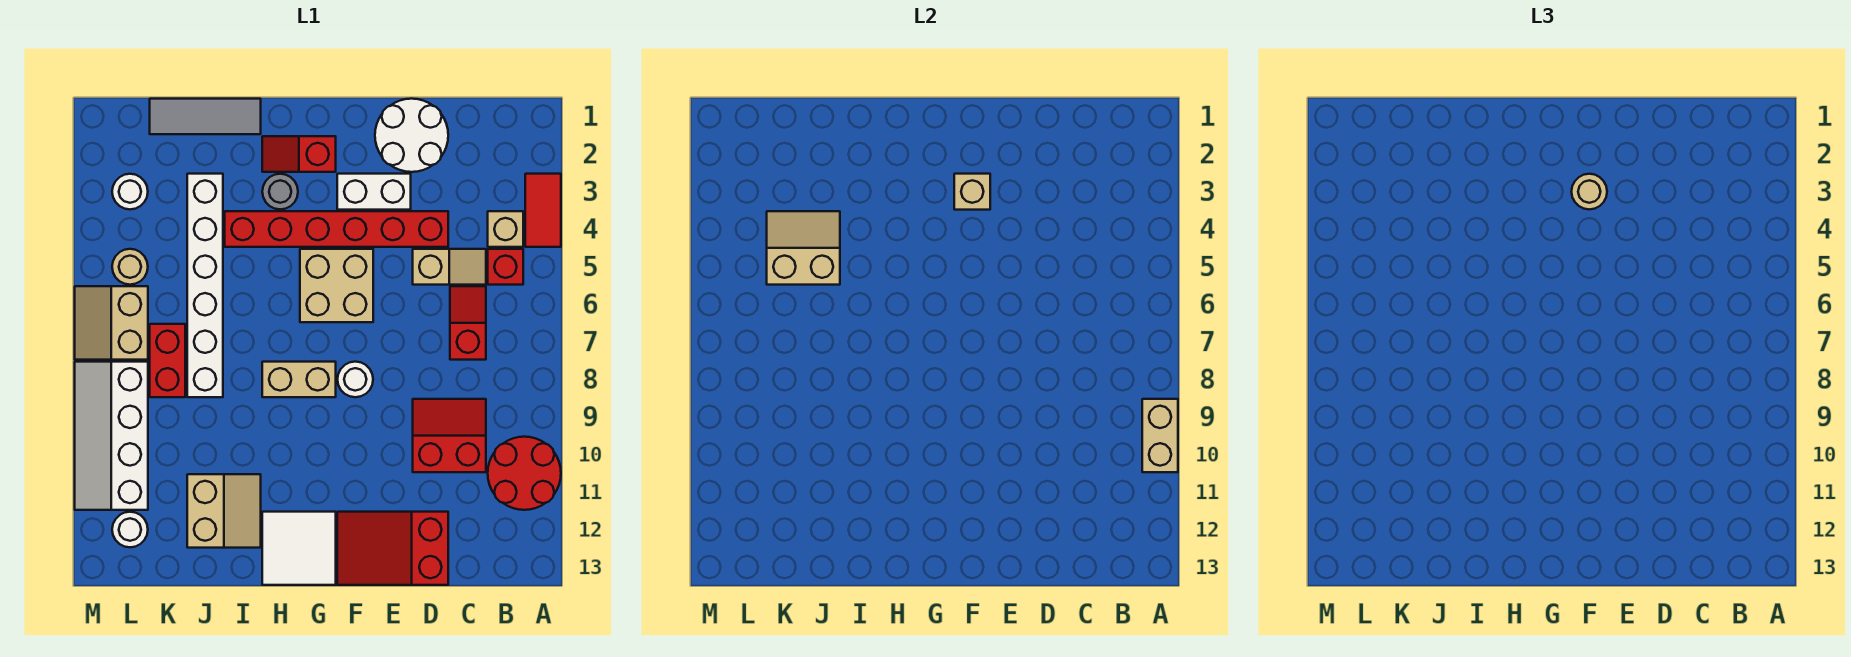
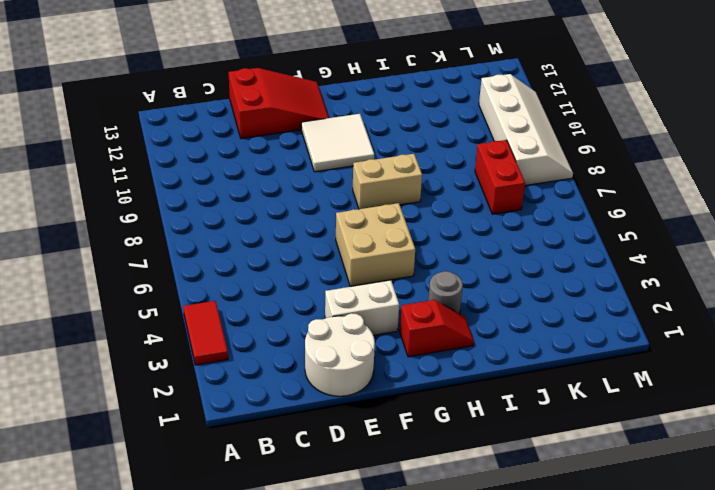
white tile F10:G11 level 1 -> white tile G12:H13 level 1
none -> red round brick A10:B11 level 1
none -> tan brick B4 level 1
none -> red brick B5 level 1
none -> tan slope C5:D5 level 1 top D

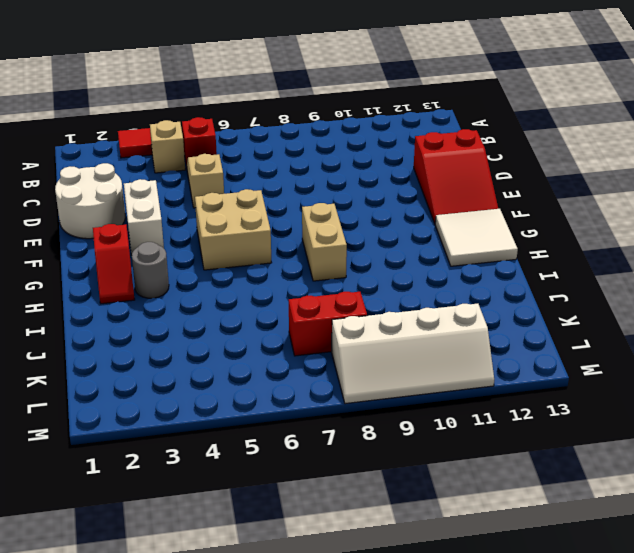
none -> red round brick A10:B11 level 1
none -> red slope C6:C7 level 1 top 7
none -> red slope C9:D10 level 1 top 10
none -> red brick D4:I4 level 1

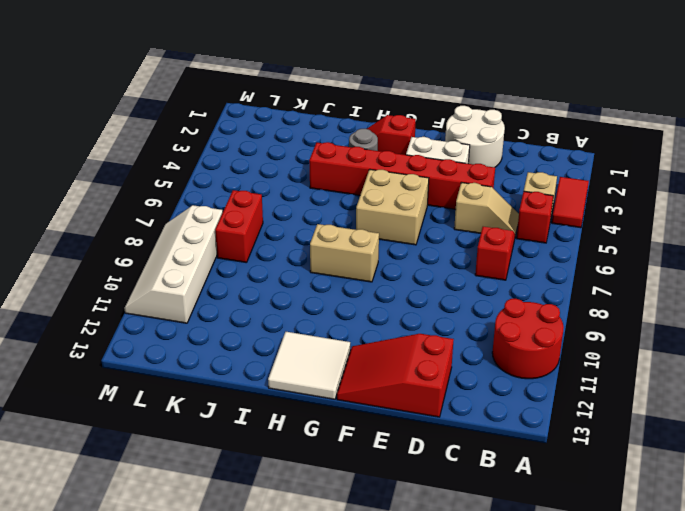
none -> red slope C9:D10 level 1 top 10
none -> white round brick F8 level 1
none -> grey tile I1:K1 level 1
none -> tan slope I11:J12 level 1 top J

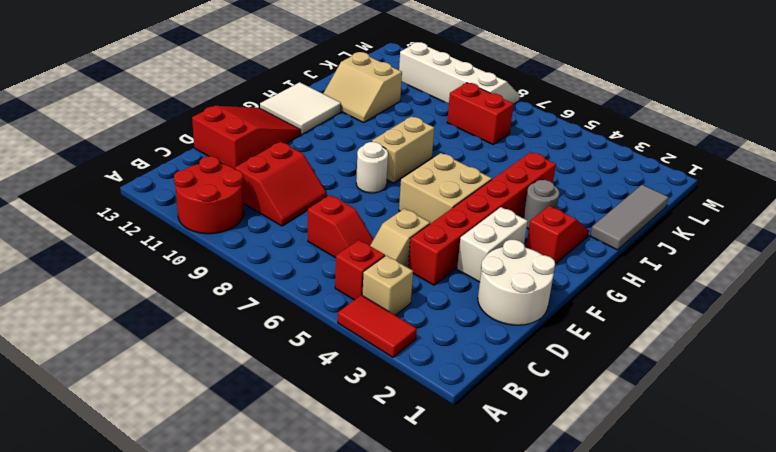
none -> white brick J3:J8 level 1
none -> white round brick L3 level 1
none -> tan round brick L5 level 1
none -> tan slope L6:M7 level 1 top L

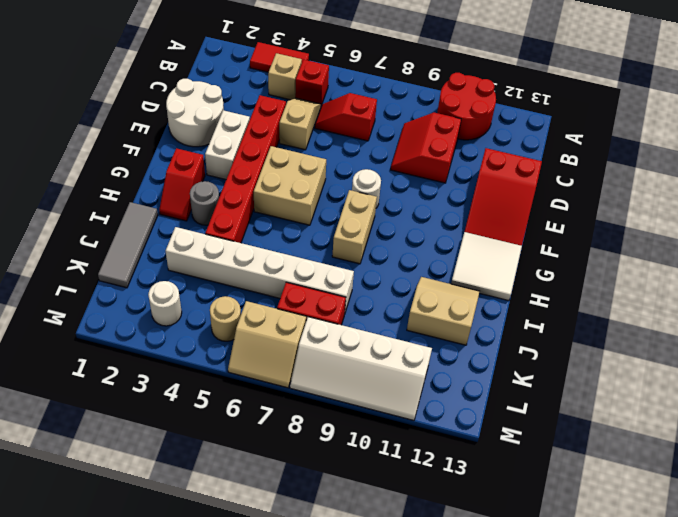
none -> white round brick L12 level 1
none -> tan brick A9:A10 level 2
none -> tan brick F3 level 2
none -> tan slope J4:K5 level 2 top 5

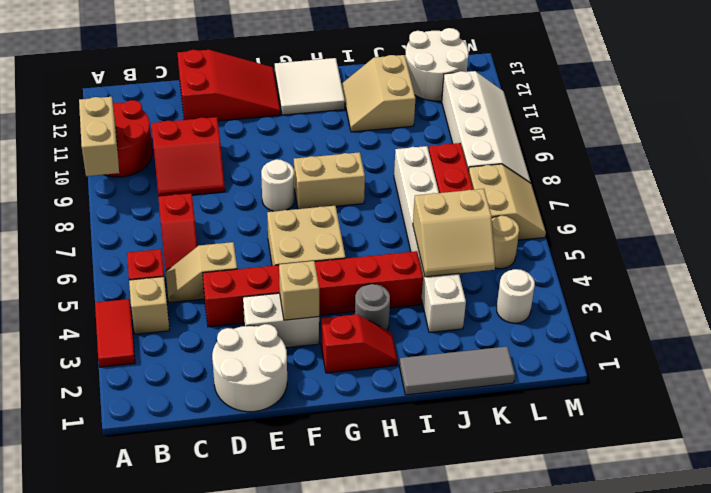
white round brick K12:L13 level 1 -> white round brick L12 level 1
none -> tan round brick F3 level 3

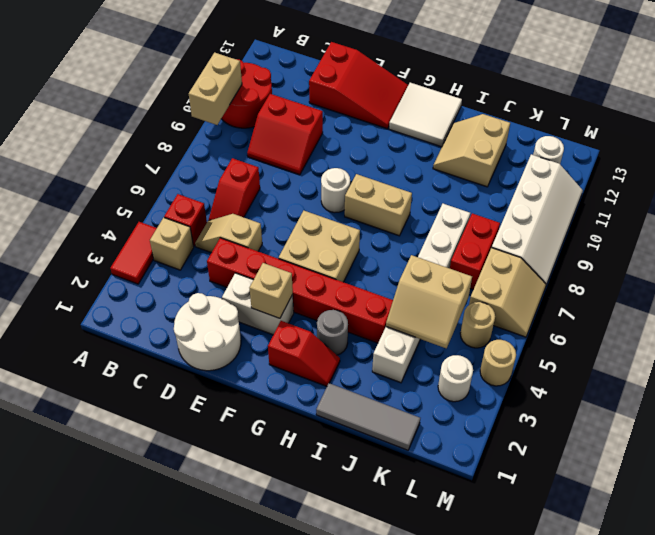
tan round brick M4 level 1 -> tan round brick F3 level 3

